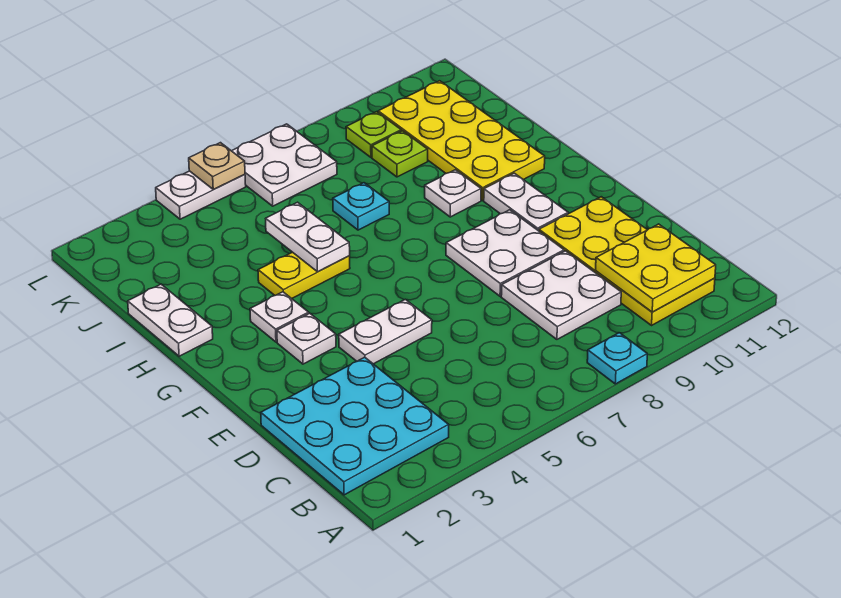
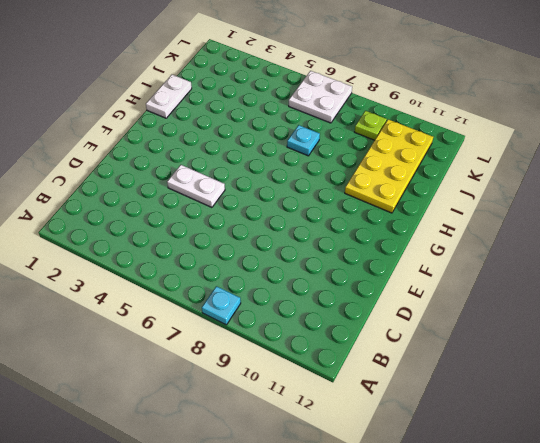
none -> cyan plate B1:D3 level 1
none -> yellow plate B10:E11 level 1
none -> white plate C8:D9 level 1

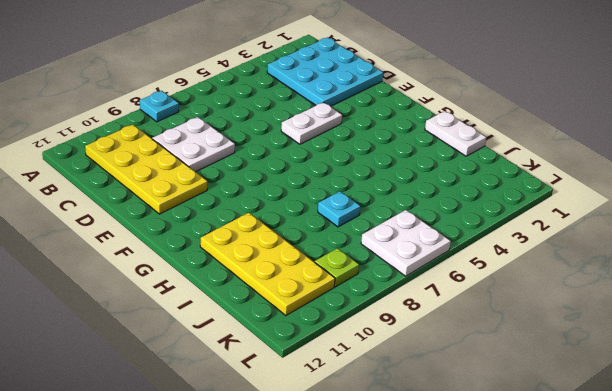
none -> white plate E8:F9 level 1
none -> white plate F3 level 1
none -> white plate F10:G10 level 1

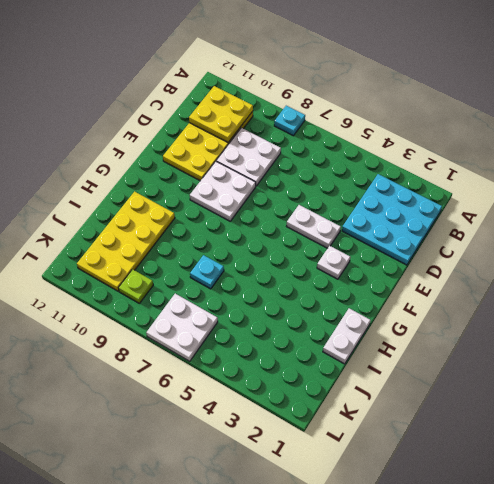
none -> white plate F10:G10 level 1
none -> white plate G3 level 1
none -> yellow plate H4:H5 level 1

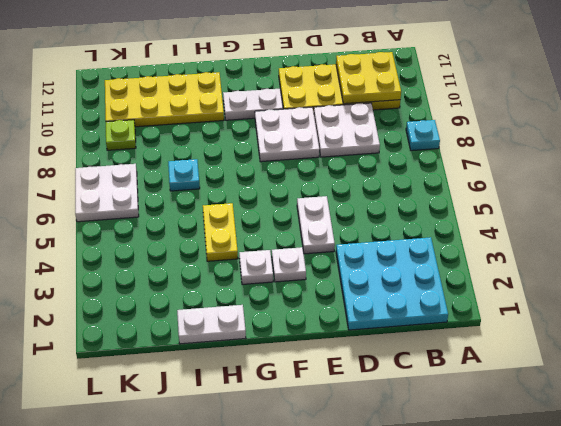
none -> white plate H9 level 1
none -> lime plate J9 level 1
none -> white plate L4:L5 level 1

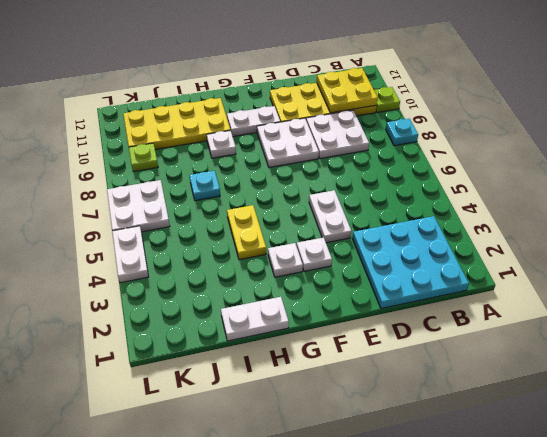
lime plate A10 level 1 -> lime plate J9 level 1
none -> white plate H5:I5 level 2
none -> tan plate L5 level 2

